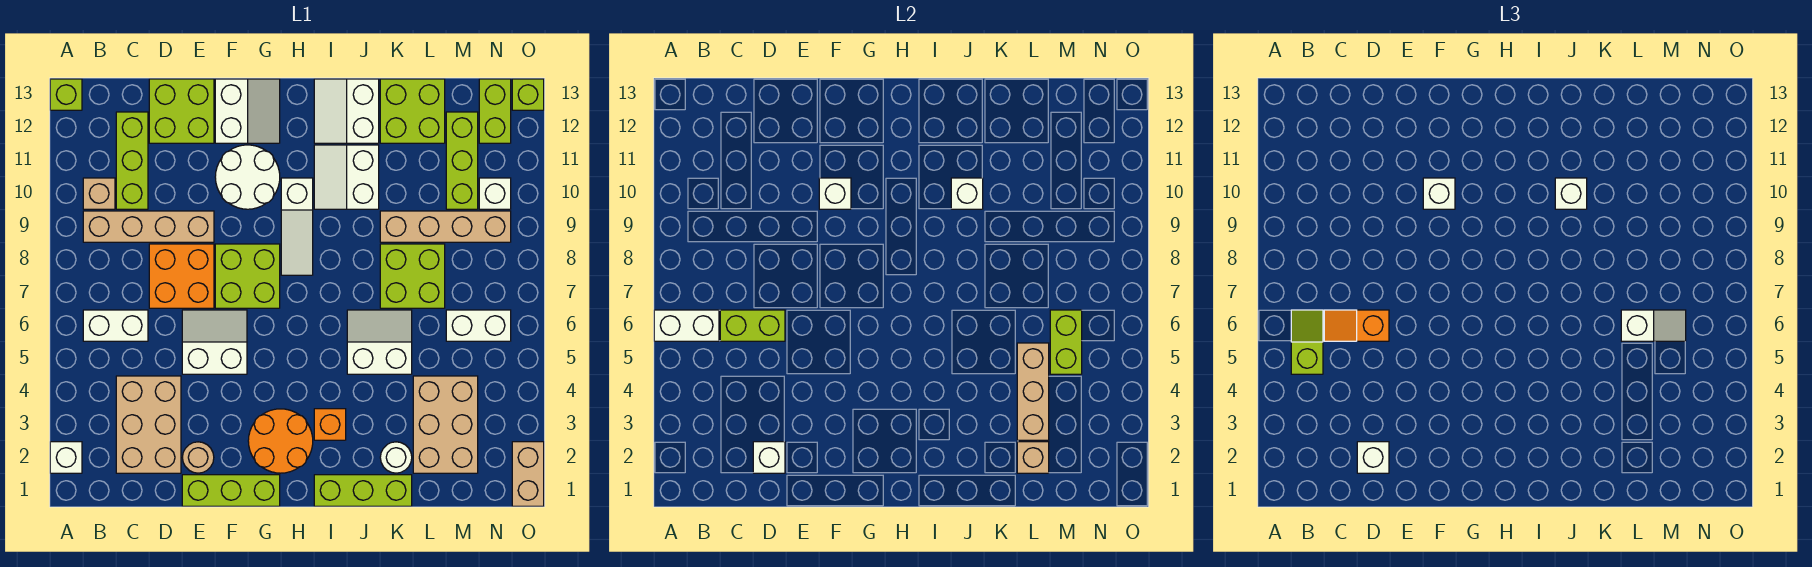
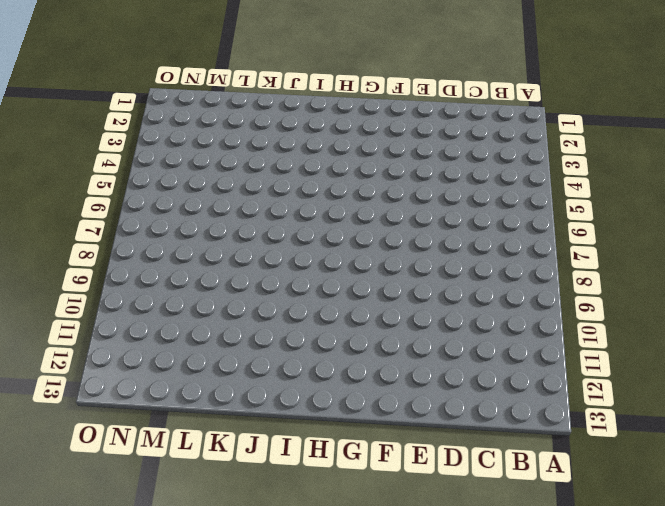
none -> white brick A2 level 1
none -> lime brick A13 level 1
none -> white brick B6:C6 level 1
none -> tan brick B9:E9 level 1

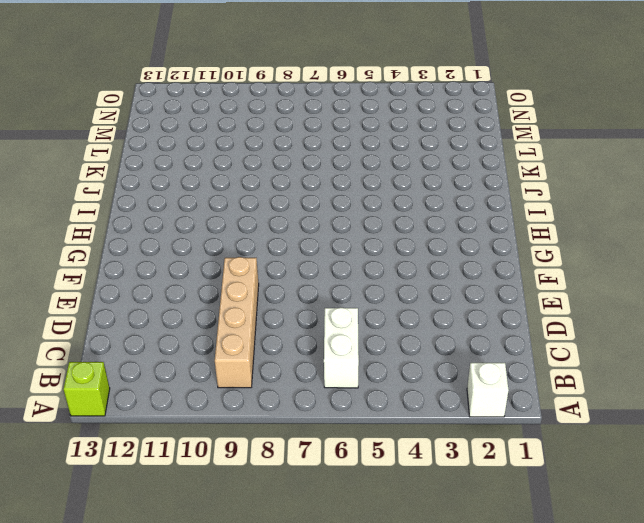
none -> tan brick B10 level 1
none -> tan brick C2:D4 level 1
none -> lime brick C10:C12 level 1
none -> orange brick D7:E8 level 1

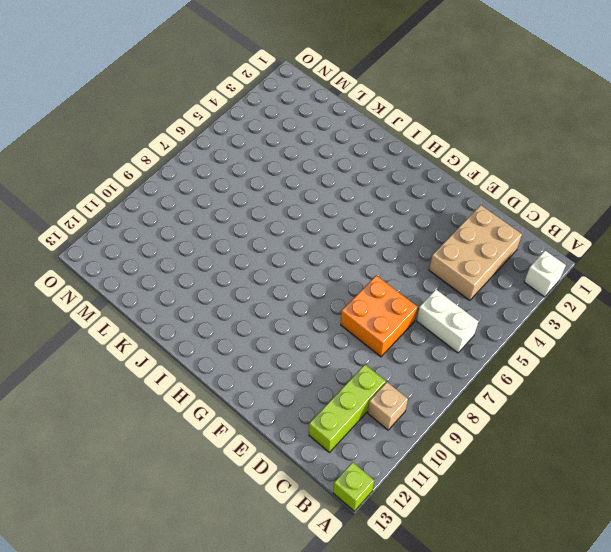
none -> tan brick B9:E9 level 1
none -> lime brick D12:E13 level 1
none -> lime brick E1:G1 level 1
none -> tan round brick E2 level 1

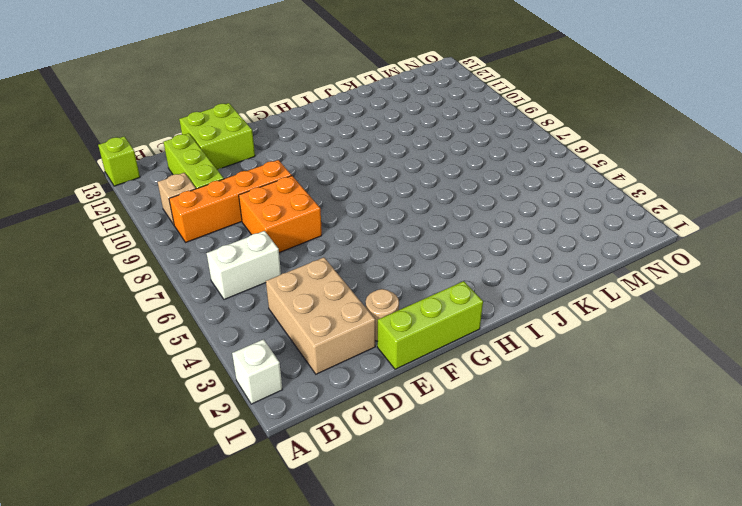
orange brick B9:E9 level 1 -> tan brick B9:E9 level 1
none -> white slope E5:F6 level 1 top 5
none -> lime brick F7:G8 level 1
none -> white round brick F10:G11 level 1
none -> white slope F12:G13 level 1 top F

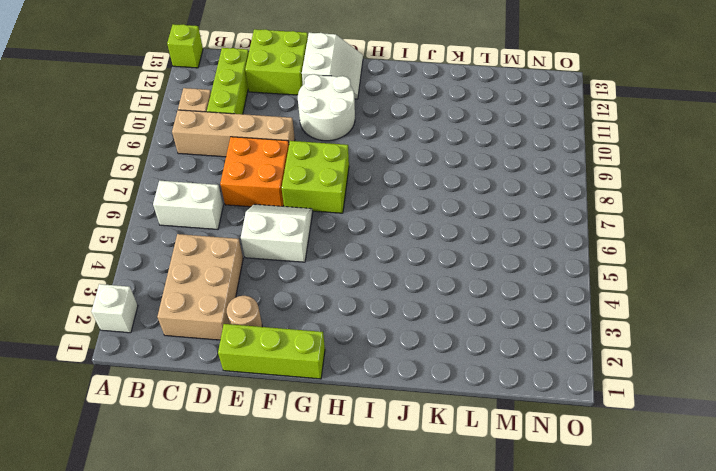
none -> orange round brick G2:H3 level 1
none -> white slope H8:H10 level 1 top 10
none -> lime brick I1:K1 level 1
none -> orange brick I3 level 1

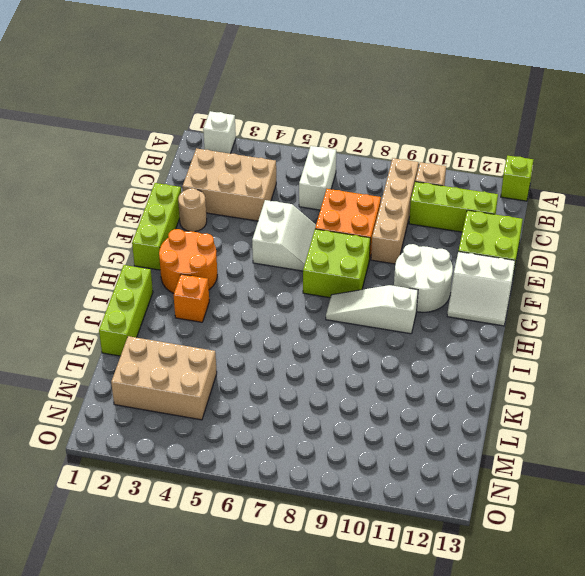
none -> white slope I10:J11 level 1 top J
none -> white slope I12:J13 level 1 top J
none -> white slope J5:K6 level 1 top 5
none -> white round brick K2 level 1

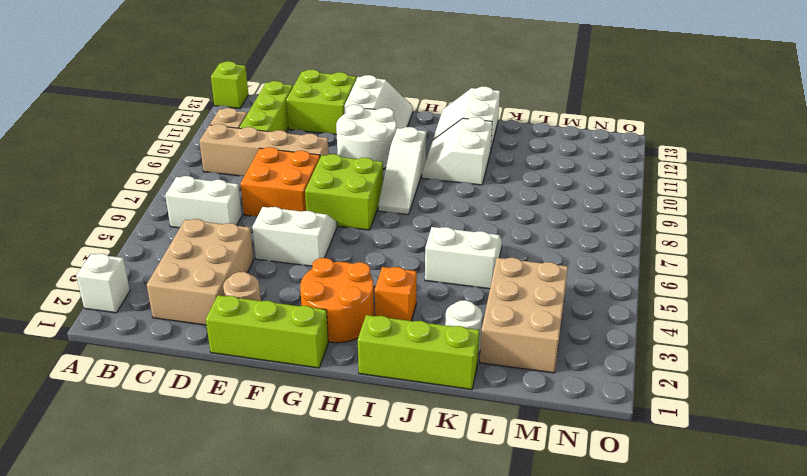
none -> lime brick K7:L8 level 1
none -> tan brick K9:N9 level 1
none -> lime brick K12:L13 level 1
none -> white brick M6:N6 level 1

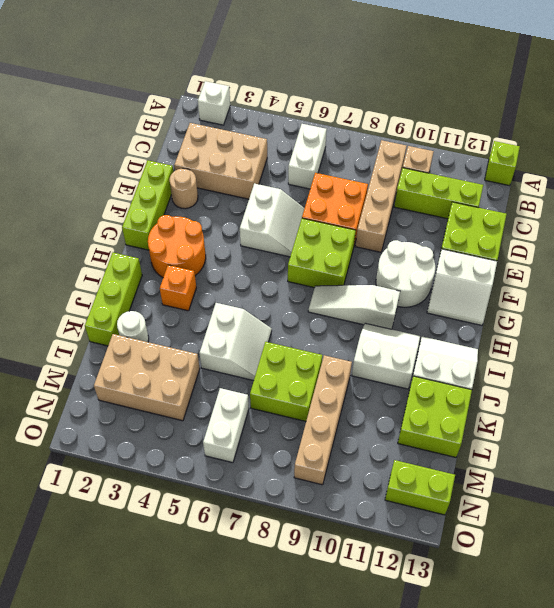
none -> lime brick M10:M12 level 1
none -> white brick N10 level 1
none -> tan brick O1:O2 level 1
none -> lime brick O13 level 1

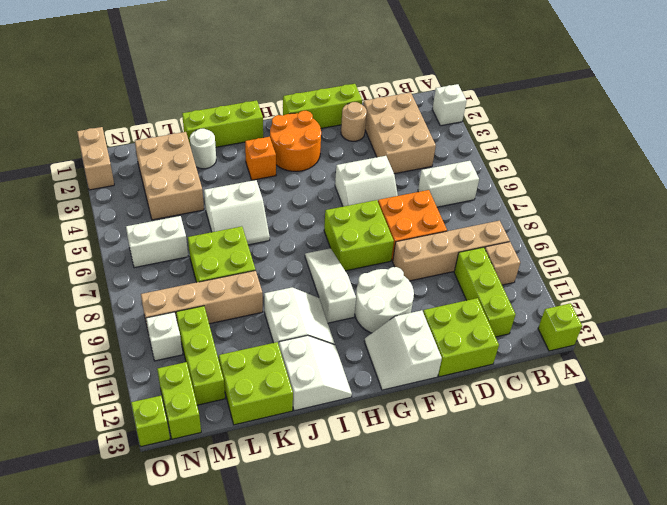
none -> white brick A6:B6 level 2
none -> lime brick C6:D6 level 2
none -> white brick D2 level 2
none -> white brick F10 level 2

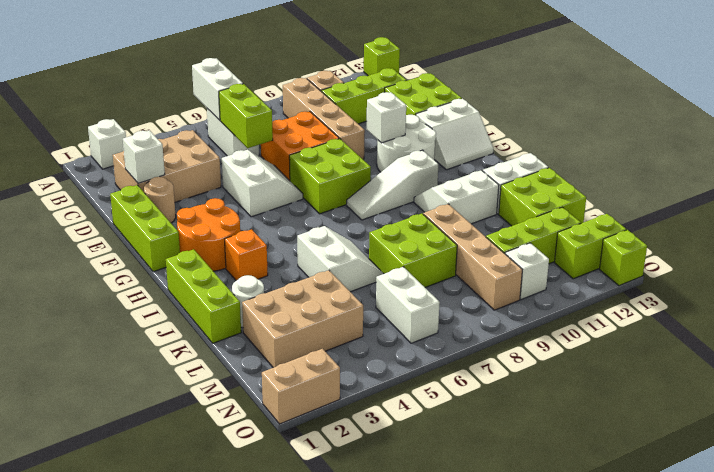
none -> white brick J10 level 2
none -> tan brick L2 level 2
none -> tan brick L3:L5 level 2
none -> lime brick M5:M6 level 2

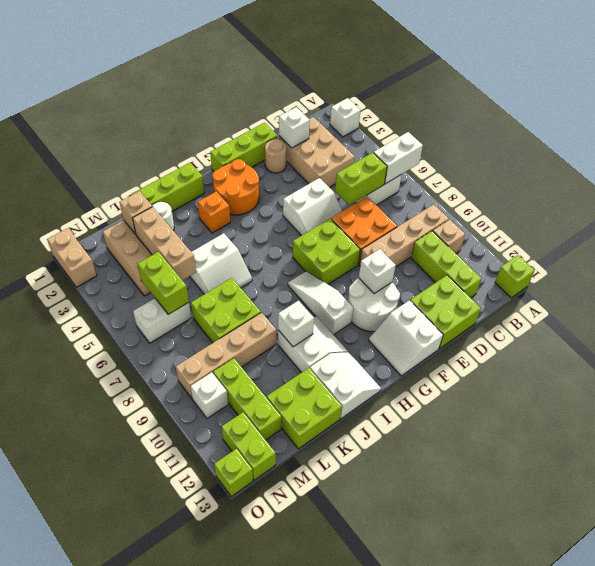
none -> lime slope B5:B6 level 3 top 5
none -> orange slope C6:D6 level 3 top D
none -> white brick D2 level 3
none -> white brick F10 level 3

